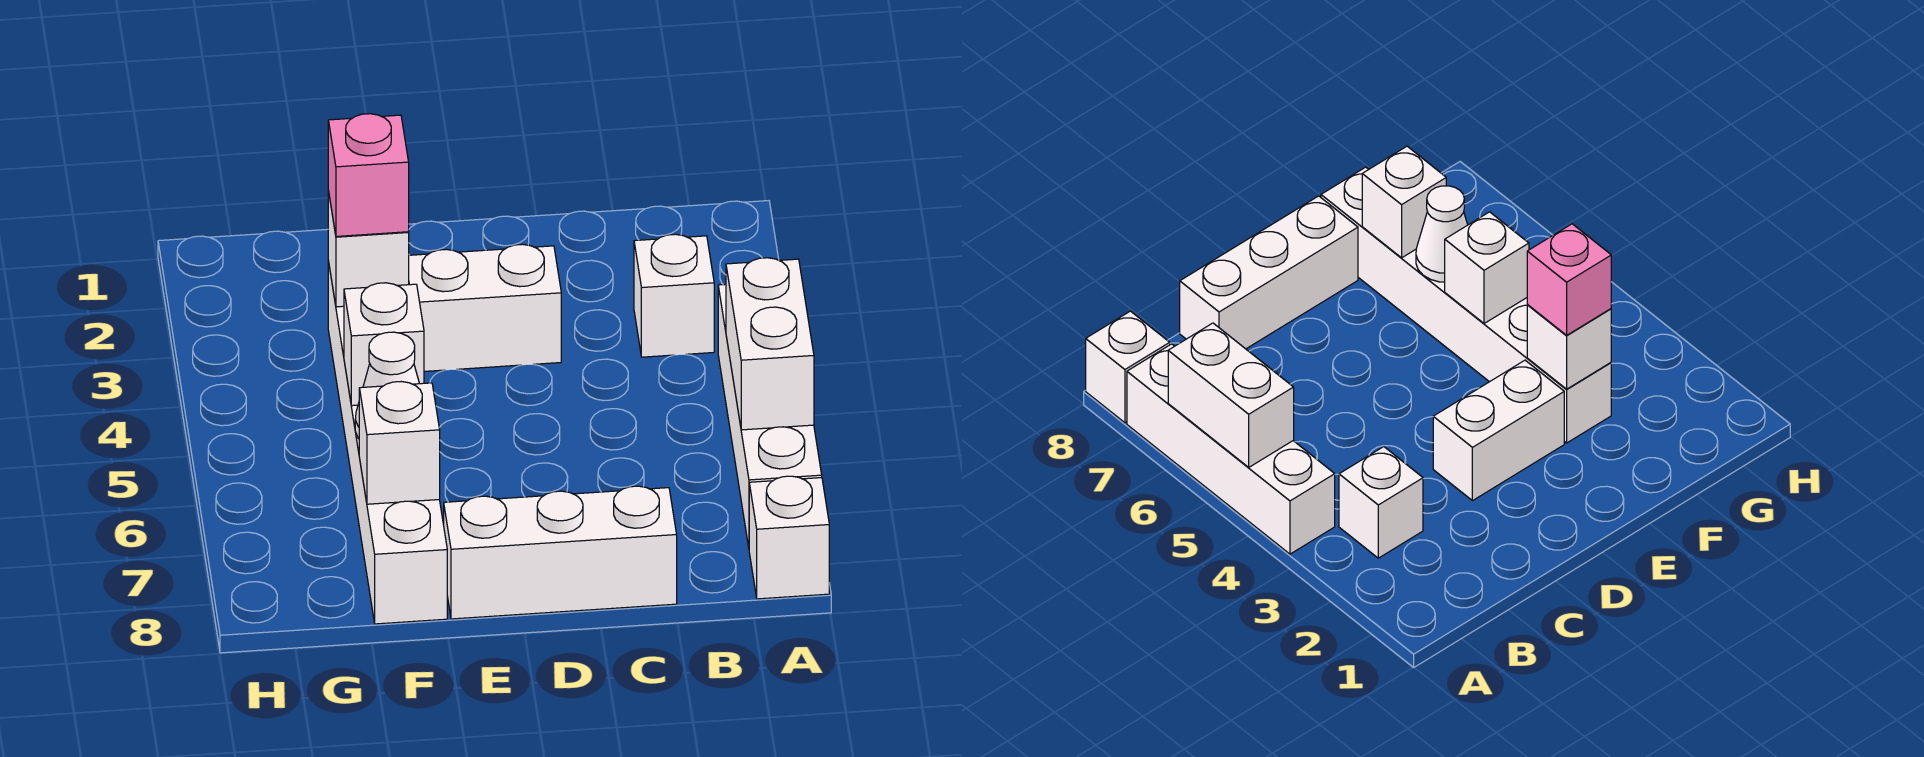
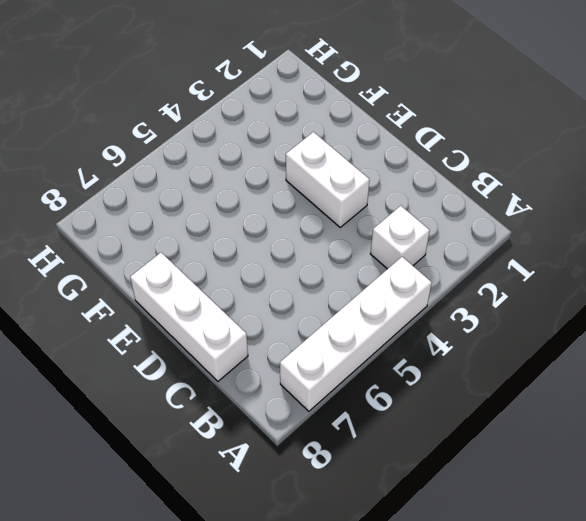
none -> white brick A8 level 1
none -> white brick F3:F8 level 1
none -> white brick A5:A6 level 2

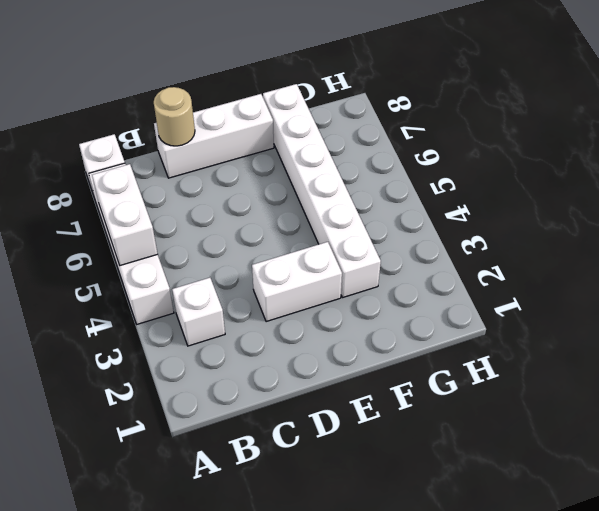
tan round brick C8 level 2 -> none
none -> white brick F3 level 2
none -> white brick F5 level 2
none -> white cone F6 level 2

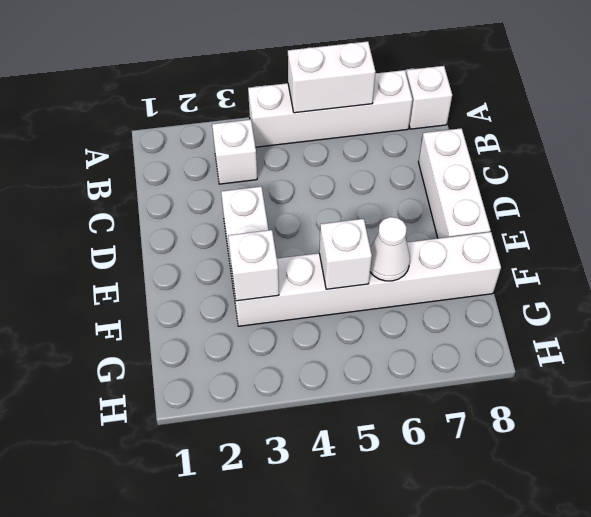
none -> white brick F7 level 2
none -> pink brick F3 level 3

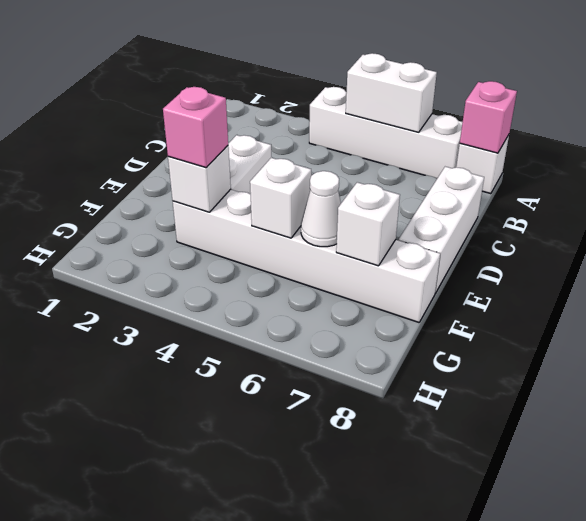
pink brick A8 level 2 -> none
none -> white brick B3 level 1

